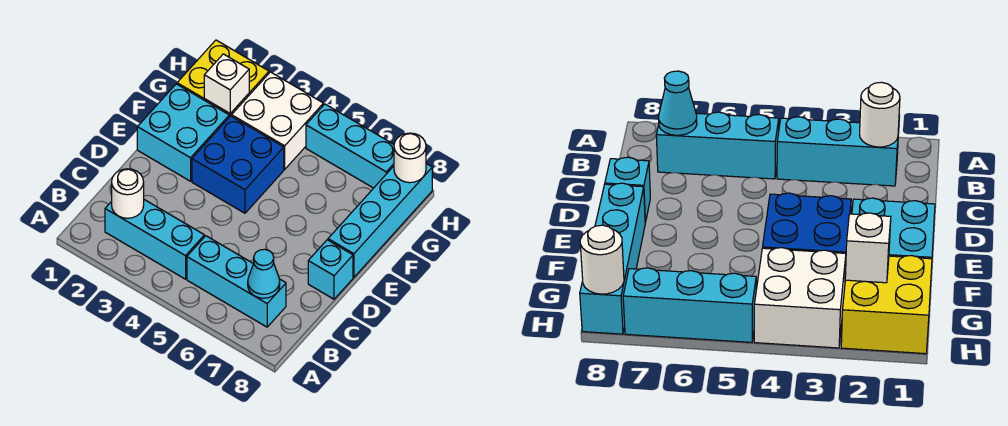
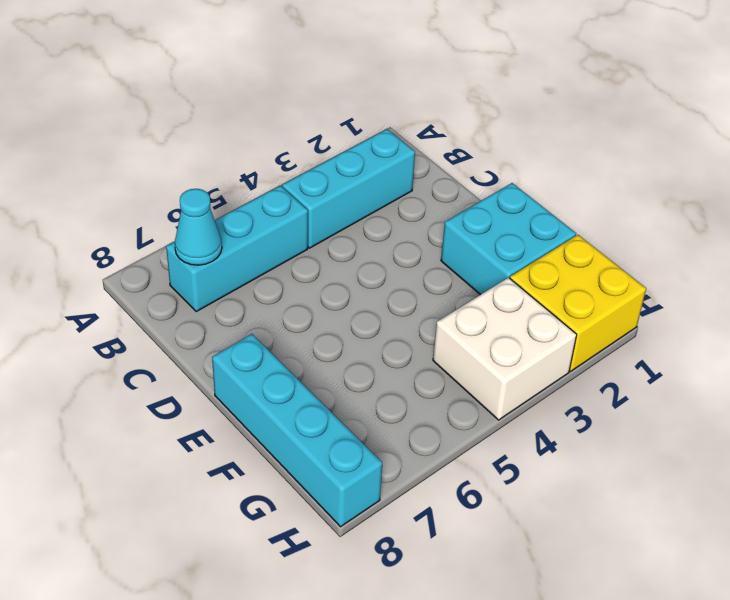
none -> cyan brick D8 level 1
none -> blue brick E3:F4 level 1
none -> cyan brick H5:H7 level 1

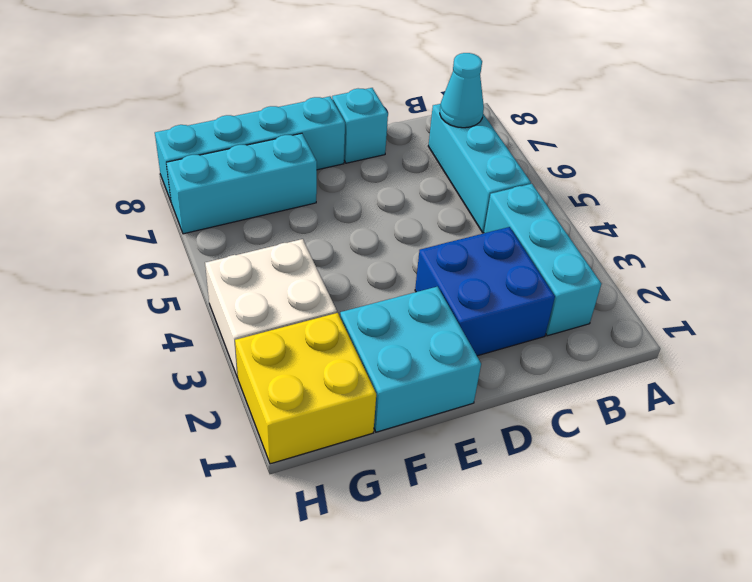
blue brick C2:D3 level 1 -> blue brick E3:F4 level 1
cyan brick F7:H7 level 1 -> cyan brick H5:H7 level 1
none -> white round brick B2 level 2
none -> white brick G2 level 2
none -> white round brick H8 level 2

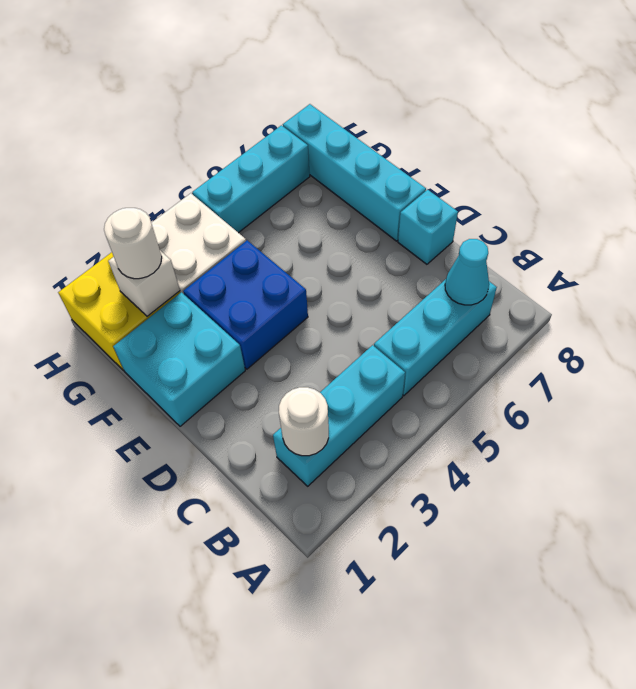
white round brick G2 level 3 -> white round brick H8 level 2

